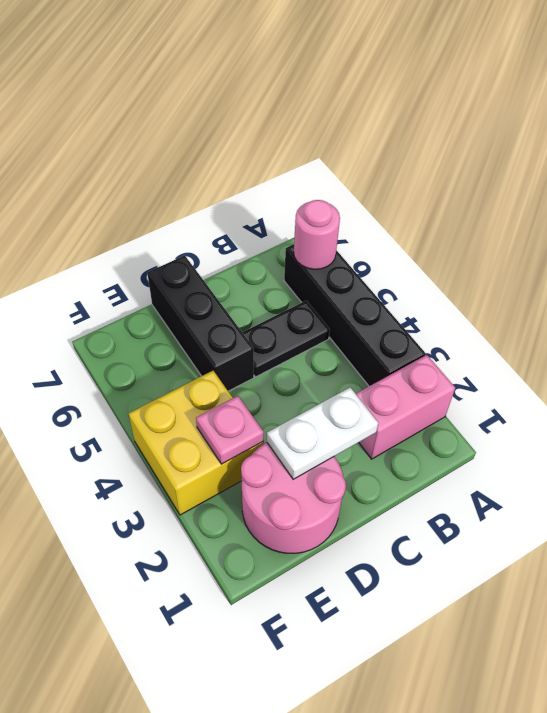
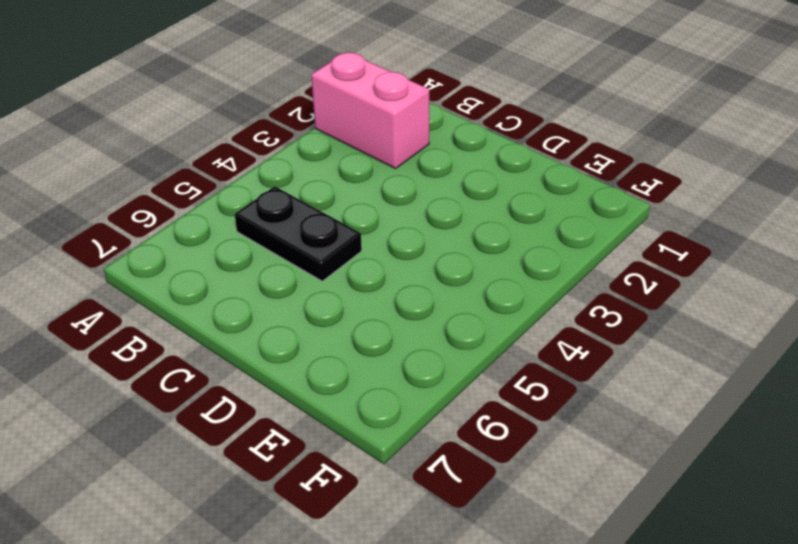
none -> black brick A3:A6 level 1
none -> pink round brick D1:E2 level 1

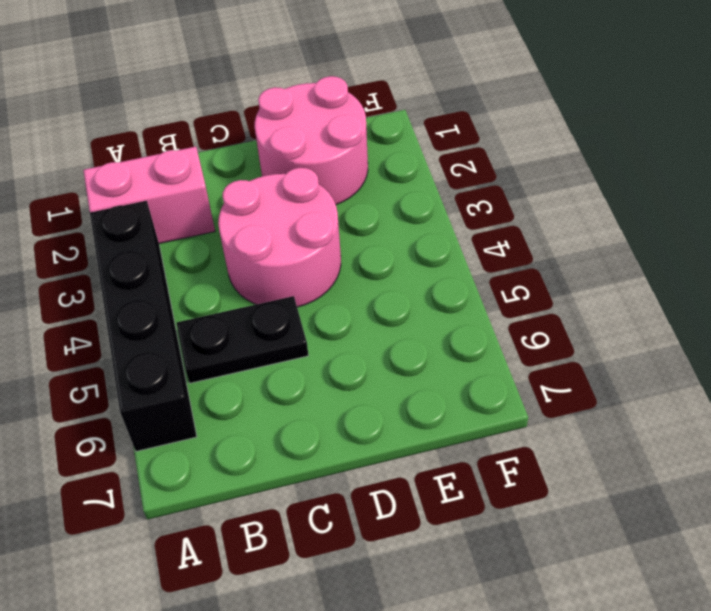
pink round brick C3:D4 level 1 -> none
none -> black brick D5:D7 level 1
none -> yellow brick E3:F4 level 1

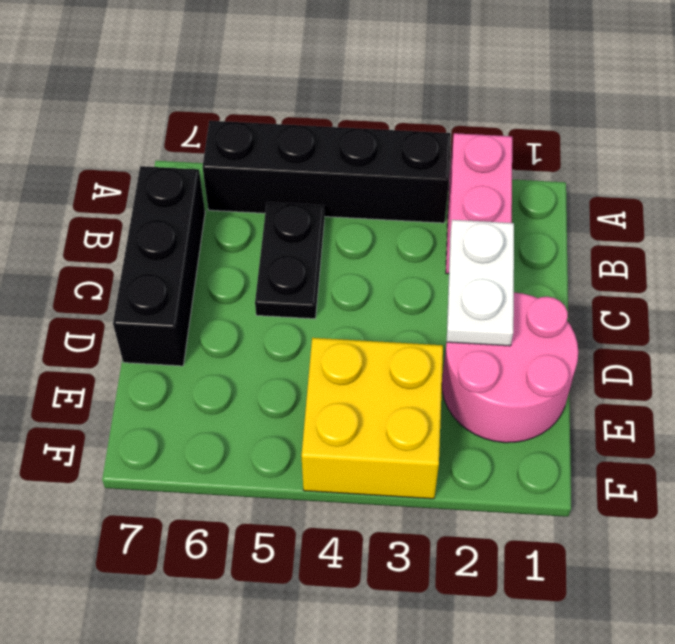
black brick B7:D7 level 1 -> black brick D5:D7 level 1
none -> pink round brick A6 level 2
none -> pink plate E3 level 2

